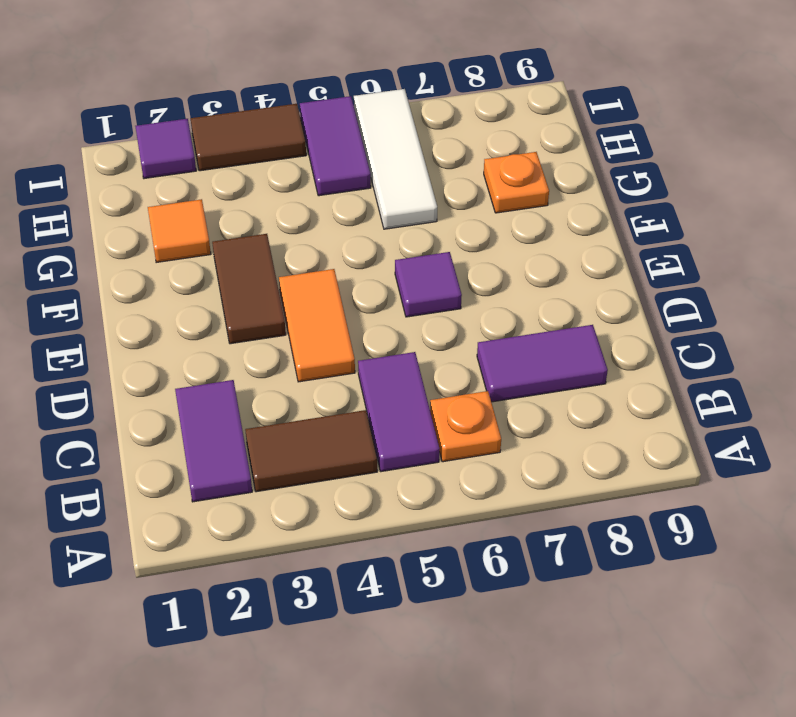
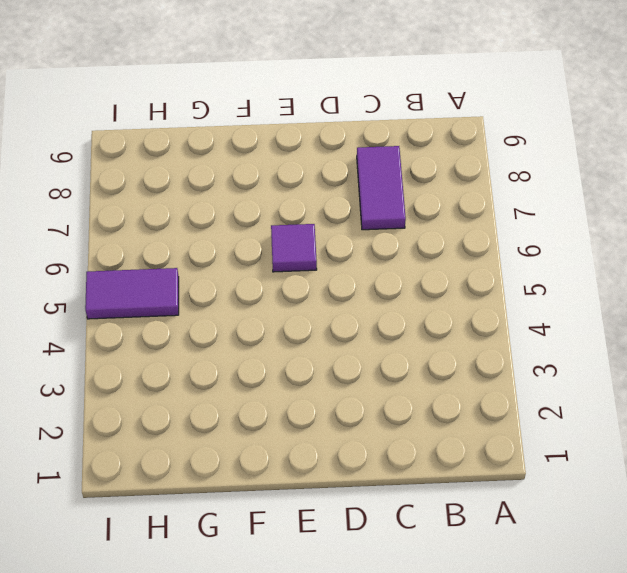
none -> purple tile B2:C2 level 1
none -> brown tile B3:B4 level 1
none -> purple tile B5:C5 level 1

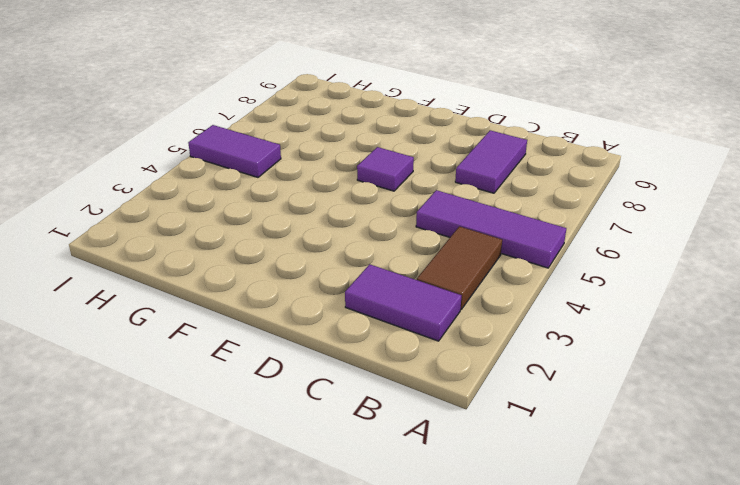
purple tile A5:C5 level 1 -> purple tile B5:C5 level 1
none -> orange plate B6 level 1
none -> orange tile D4:E4 level 1
none -> brown tile E3:F3 level 1

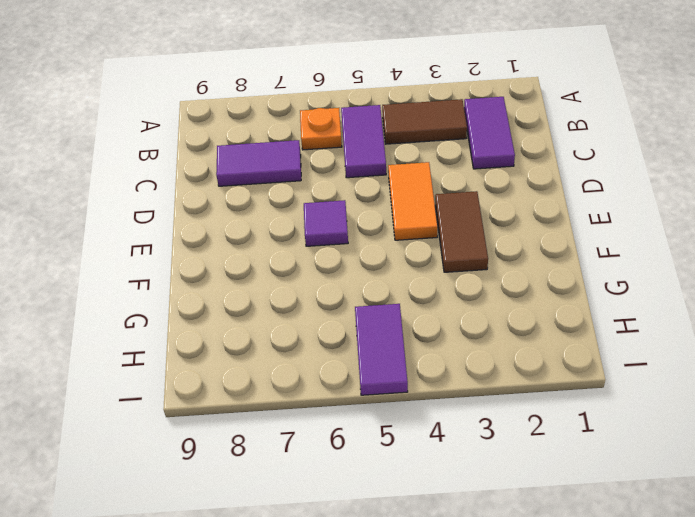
none -> orange tile G2 level 1
none -> white tile G6:I6 level 1
none -> orange plate G8 level 1

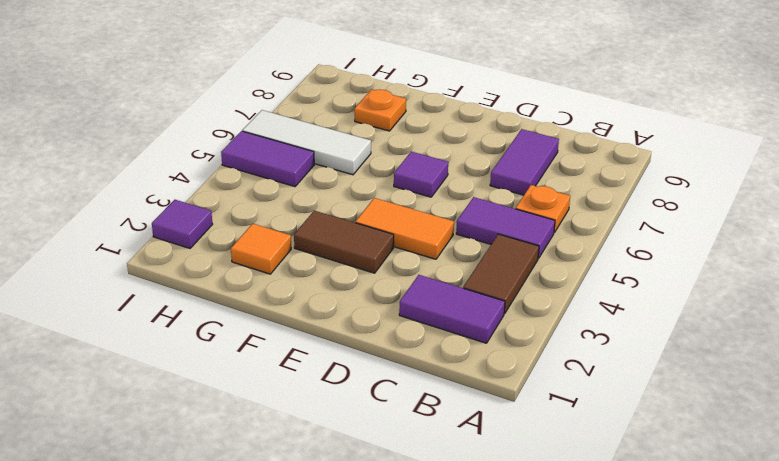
none -> brown tile I3:I4 level 1

